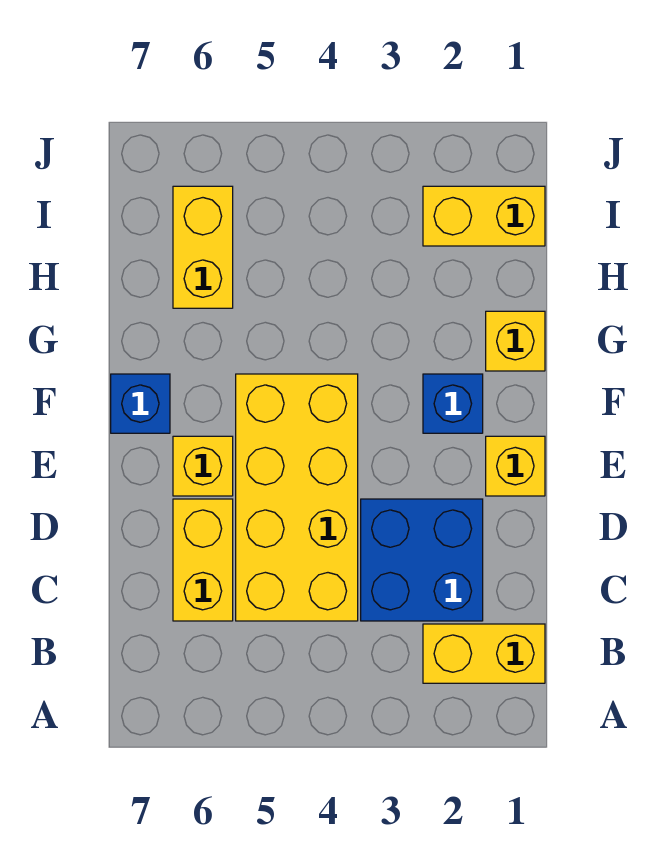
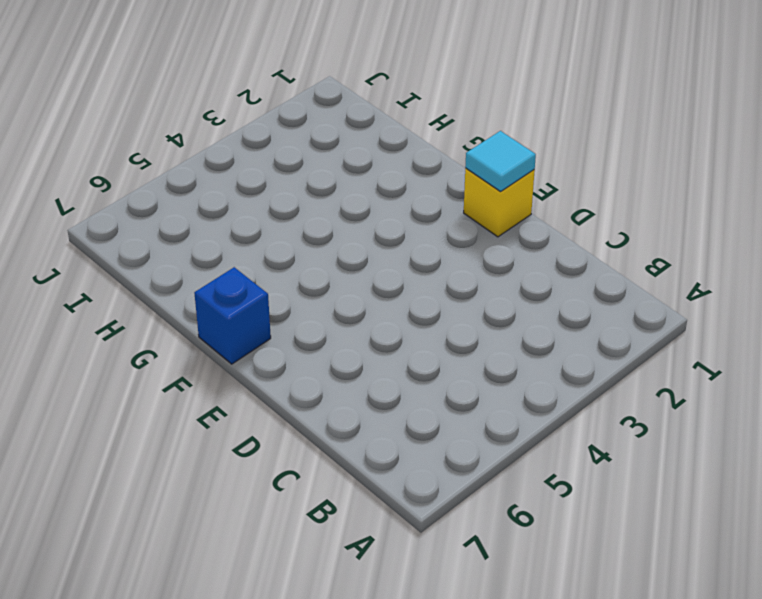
cyan tile E1 level 2 -> none
none -> yellow brick B1:B2 level 1
none -> blue brick C2:D3 level 1

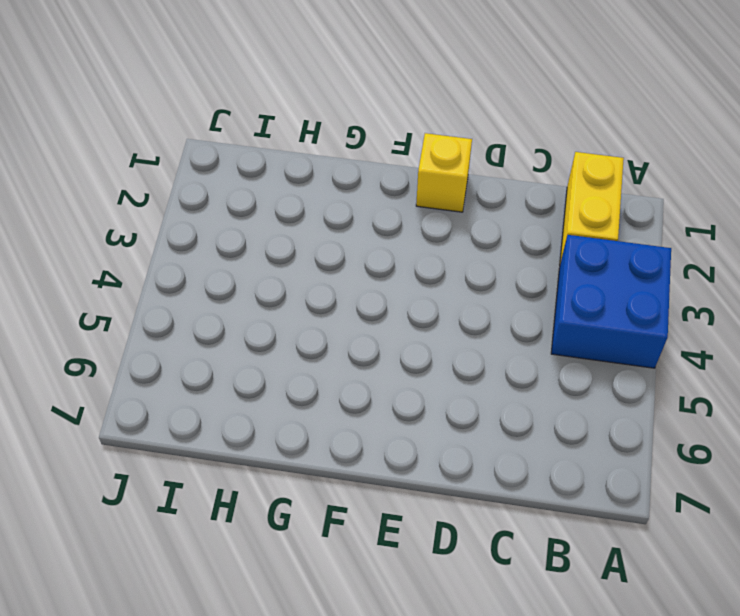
blue brick A3:B4 level 1 -> blue brick C2:D3 level 1
none -> yellow brick C4:F5 level 1
none -> yellow brick C6:D6 level 1

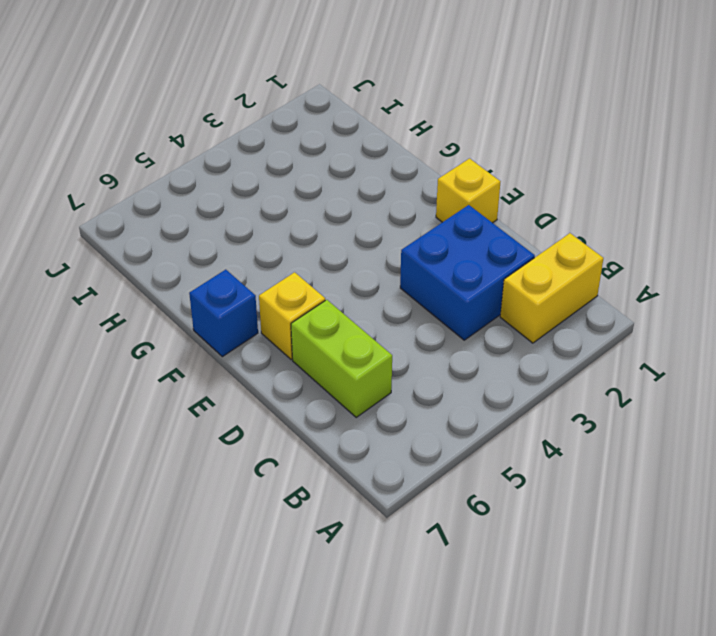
lime brick C6:D6 level 1 -> yellow brick C6:D6 level 1
none -> yellow brick C4:F5 level 1
none -> blue brick F2 level 1

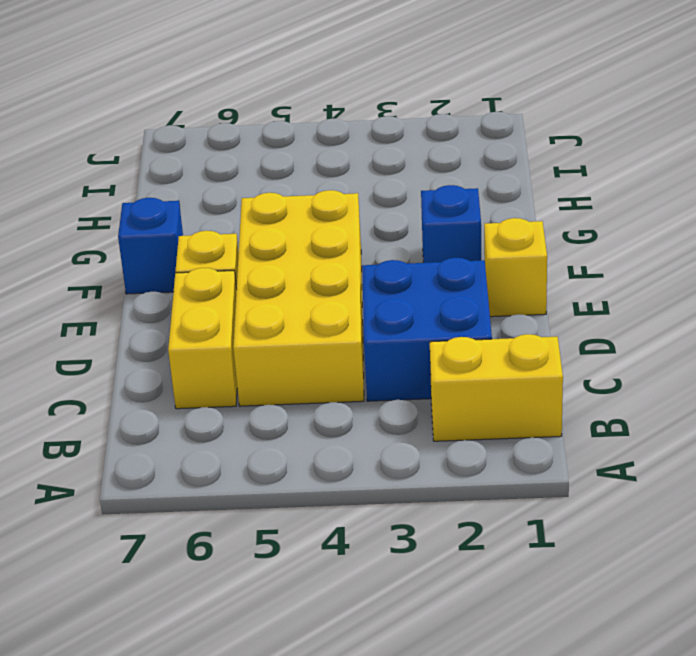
none -> yellow brick G1 level 1
none -> yellow brick H6:I6 level 1

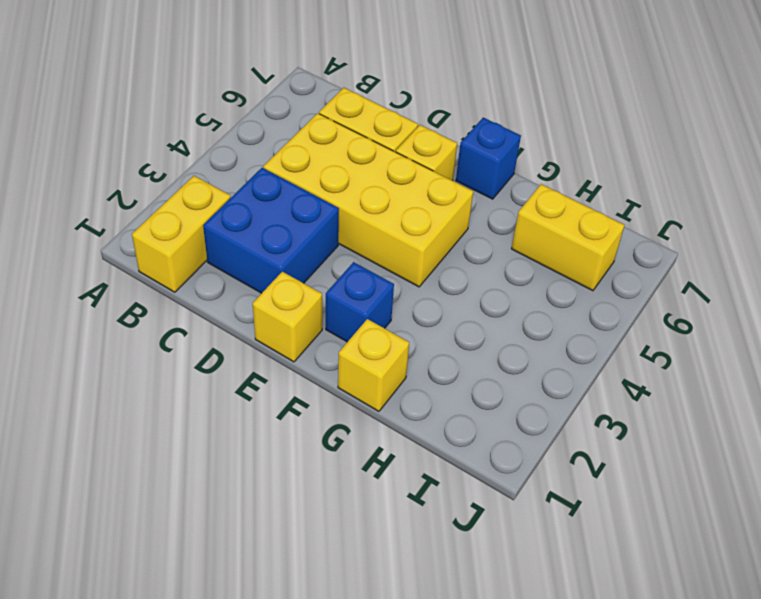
none -> yellow brick I1:I2 level 1

